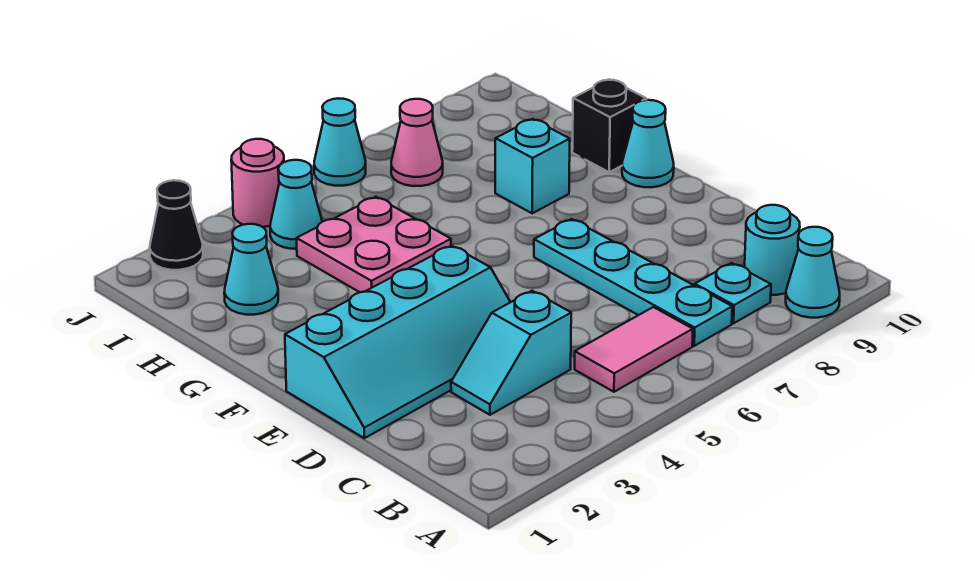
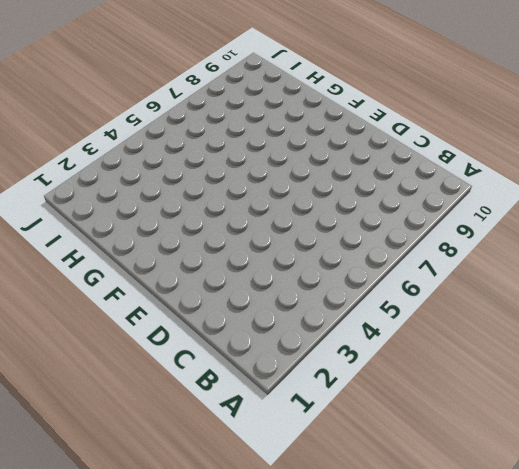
none -> cyan cone A9 level 1
none -> pink tile B5:B6 level 1
none -> cyan plate B7:E7 level 1

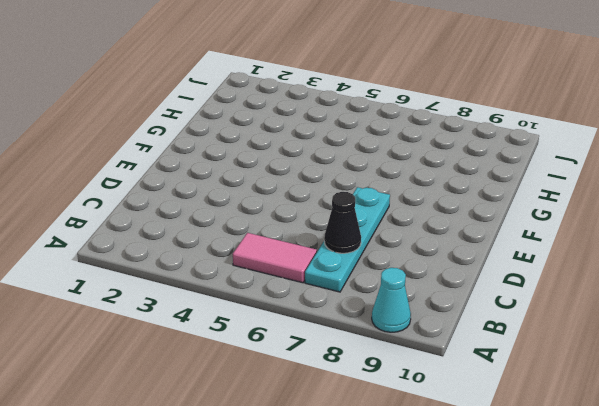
black cone C7 level 2 -> black cone J2 level 1
none -> cyan plate B8 level 1
none -> cyan round brick B9 level 1
none -> cyan slope C3:C4 level 1 top 4

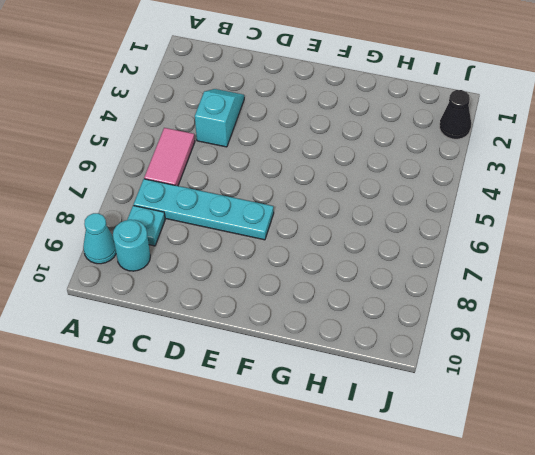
none -> cyan slope D1:E4 level 1 top E
none -> cyan cone F10 level 1
none -> pink plate G4:H5 level 1

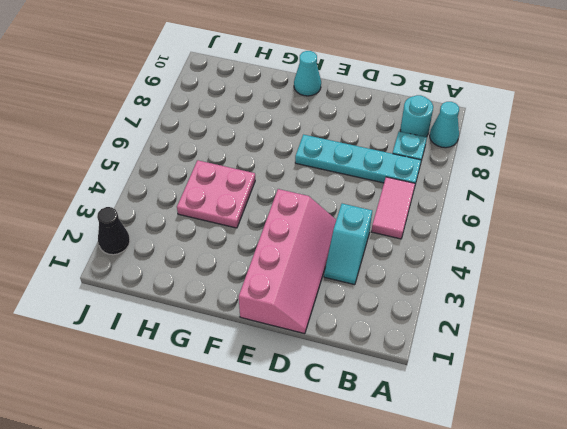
pink slope D1:E4 level 1 top E -> cyan slope D1:E4 level 1 top E
none -> cyan brick G8 level 1
none -> black brick G10 level 1
none -> cyan cone H2 level 1

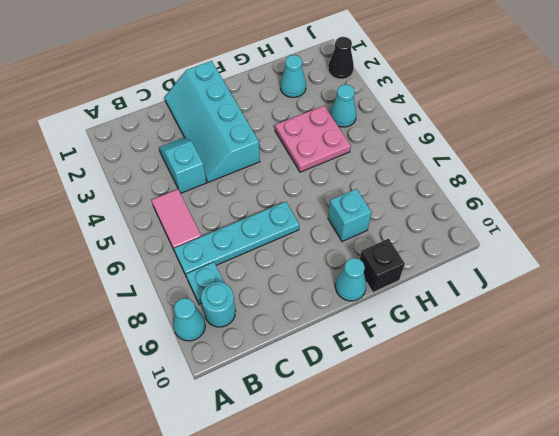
none -> pink cone I7 level 1
none -> pink round brick J4 level 1
none -> cyan cone J6 level 1

